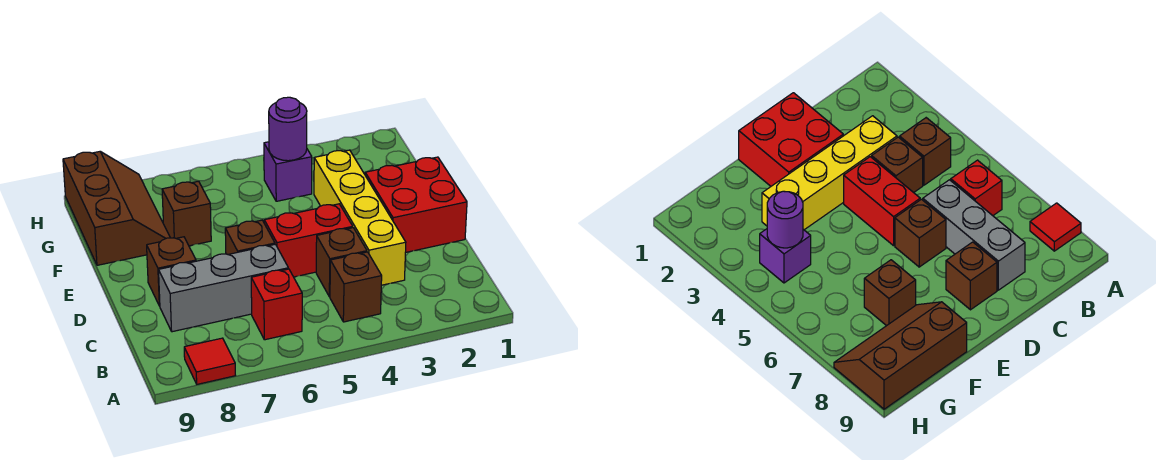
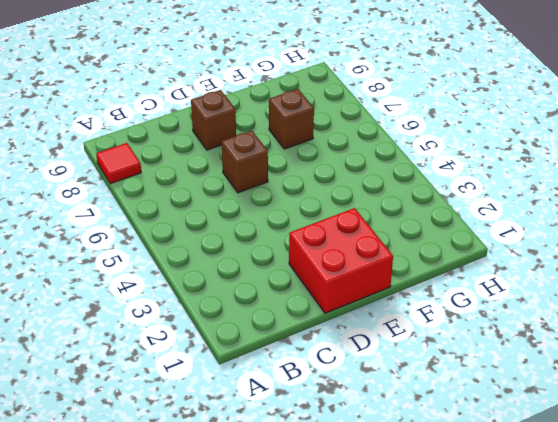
none -> brown brick B4 level 1
none -> red brick B6 level 1
none -> yellow brick C3:F3 level 1

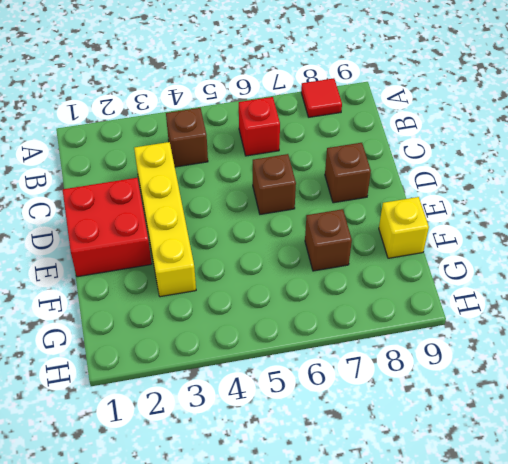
yellow brick F9 level 1 -> brown slope F8:H9 level 1 top 9
none -> brown brick C4 level 1
none -> grey brick C6:C8 level 1
none -> red brick D4:D5 level 1

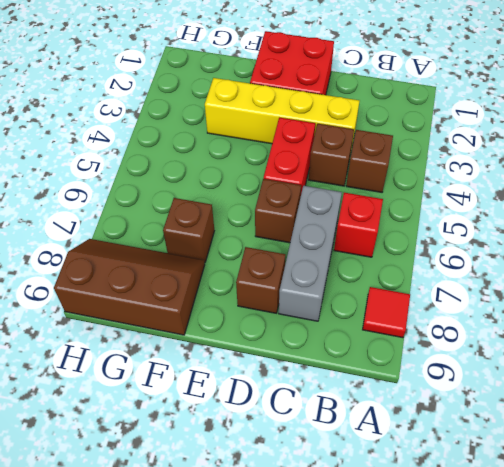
none -> purple brick G4 level 1
none -> purple round brick G4 level 2

